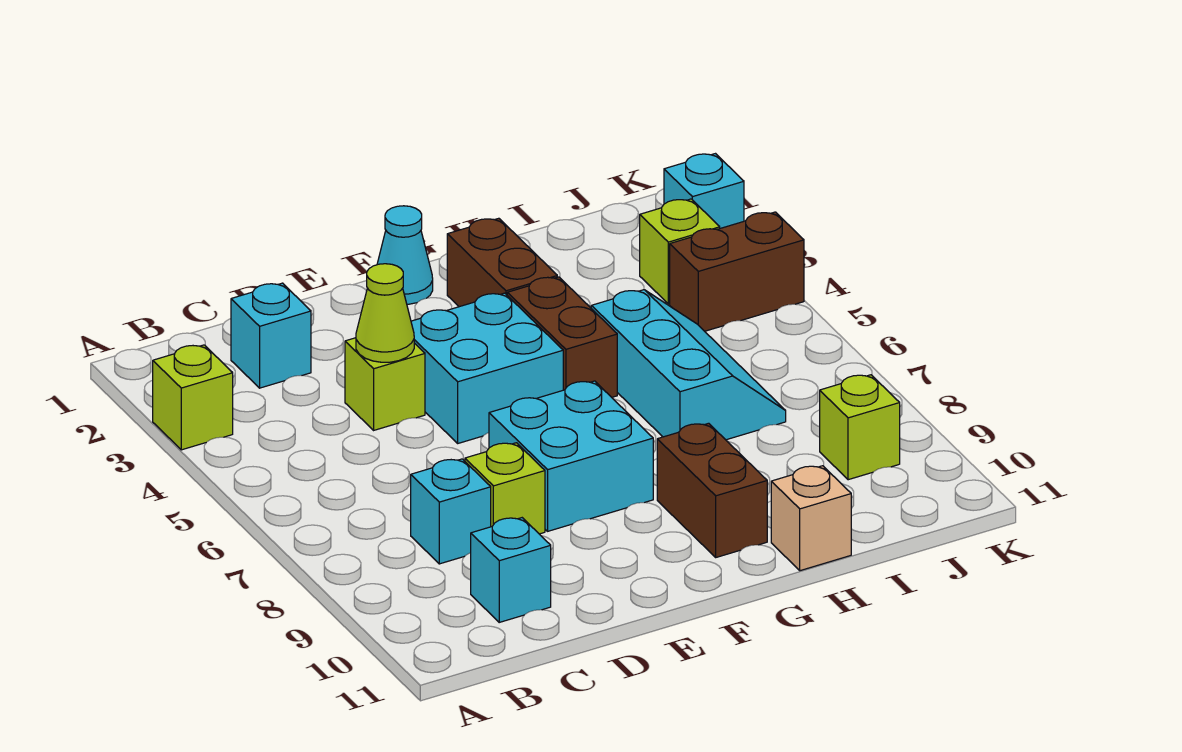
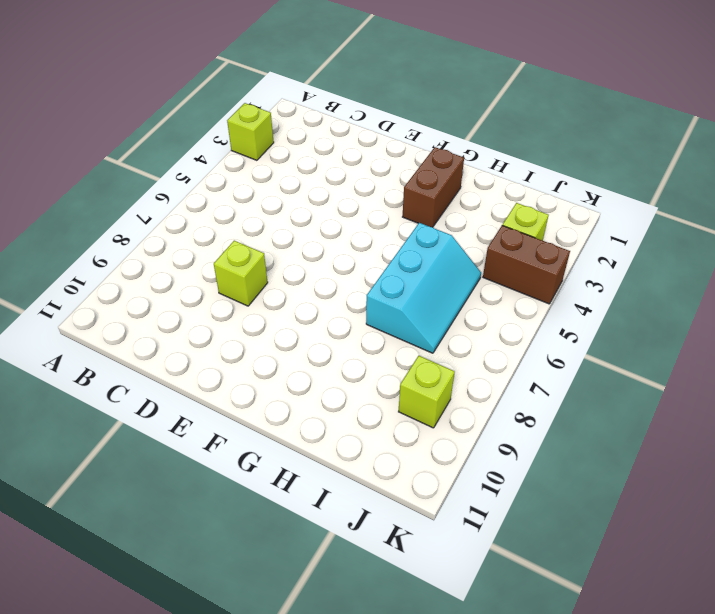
none -> cyan brick C2 level 1
none -> cyan brick C8 level 1
none -> cyan brick C10 level 1

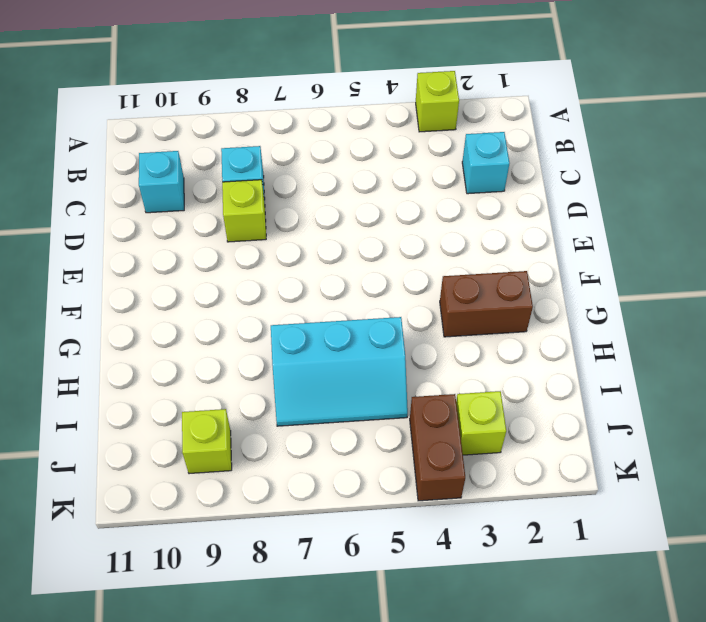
none -> lime brick D4 level 1
none -> cyan brick E4:F5 level 1
none -> cyan brick E7:F8 level 1

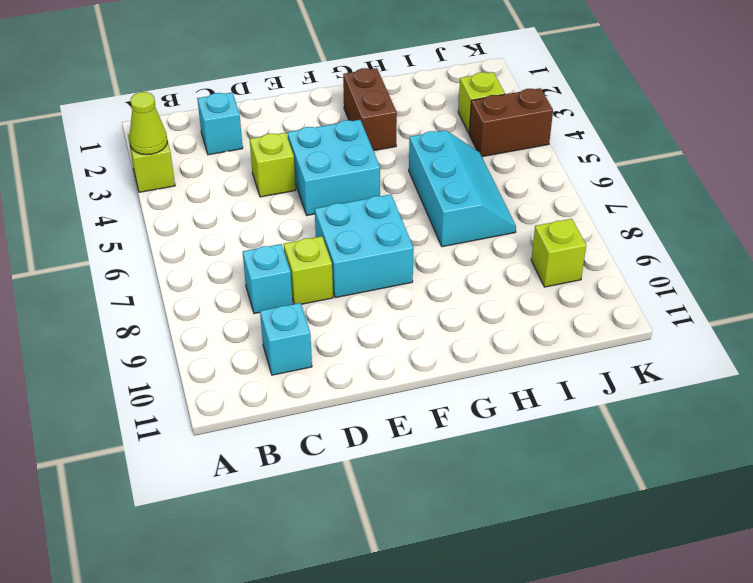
lime cone A3 level 2 -> lime cone D4 level 2
none -> cyan cone F1 level 1
none -> brown brick G4:G5 level 1
none -> brown brick G9:G10 level 1

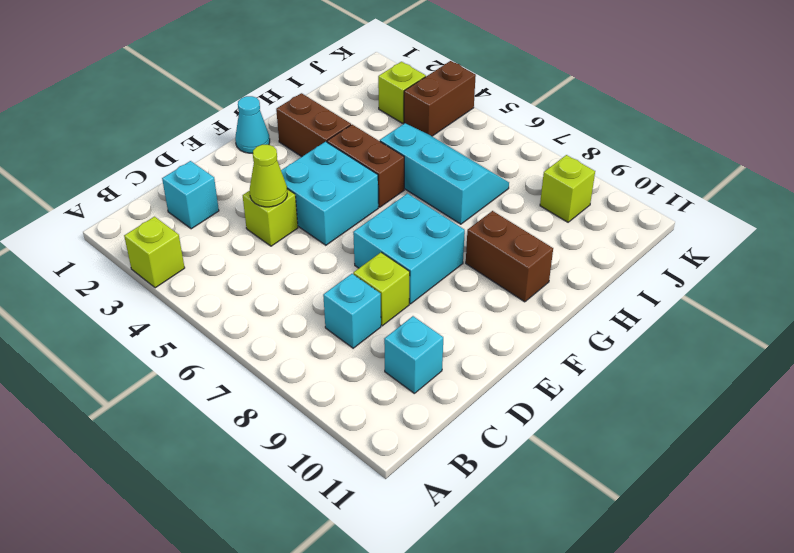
none -> tan brick H11 level 1
none -> cyan brick K2 level 1

